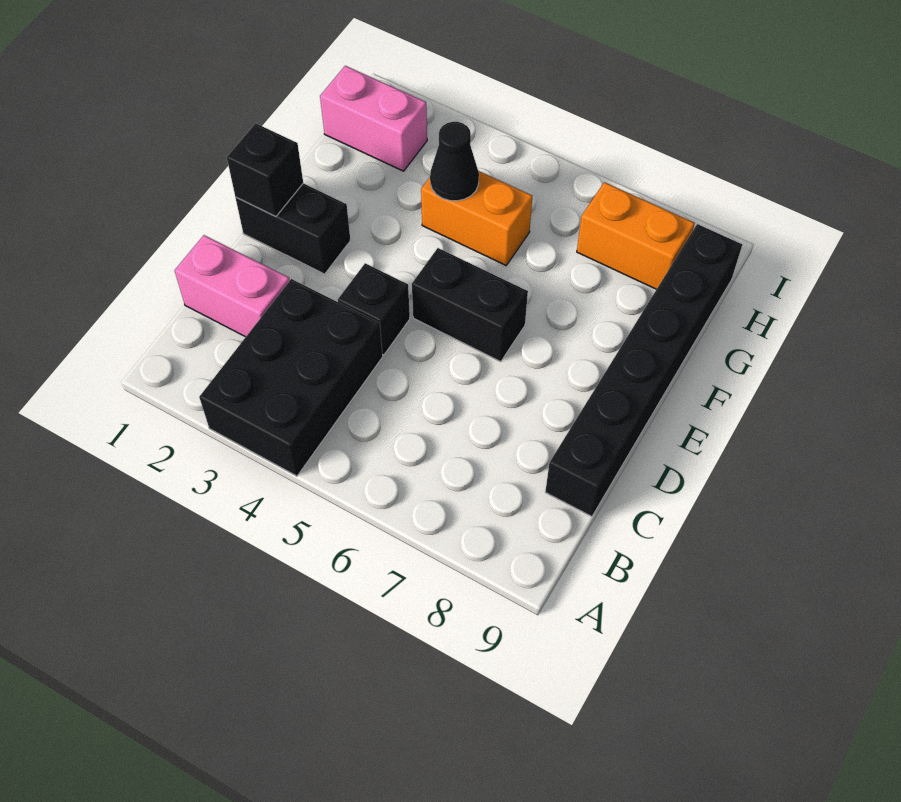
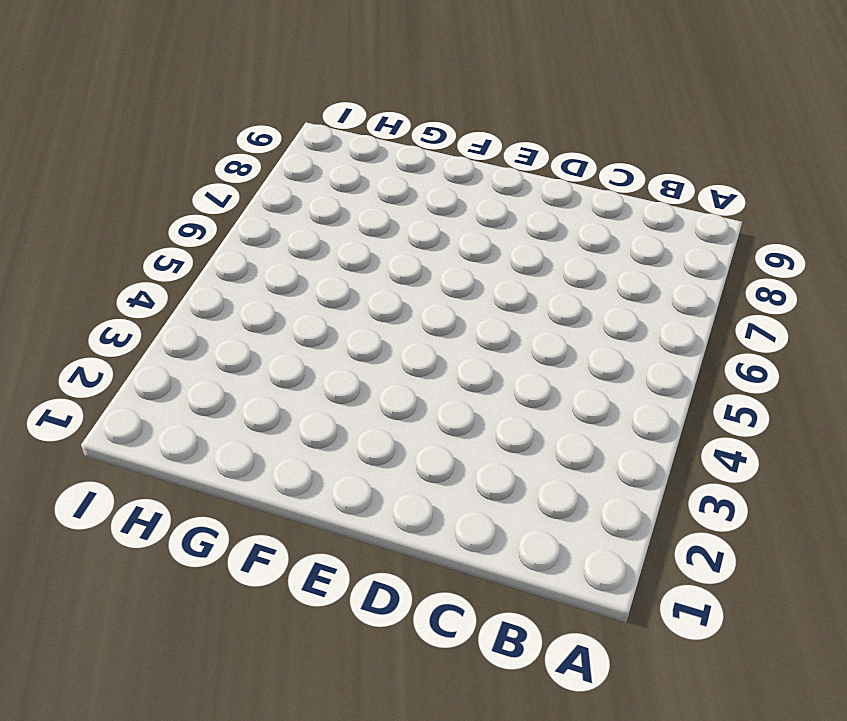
none -> black brick A3:C4 level 1
none -> pink brick C1:C2 level 1

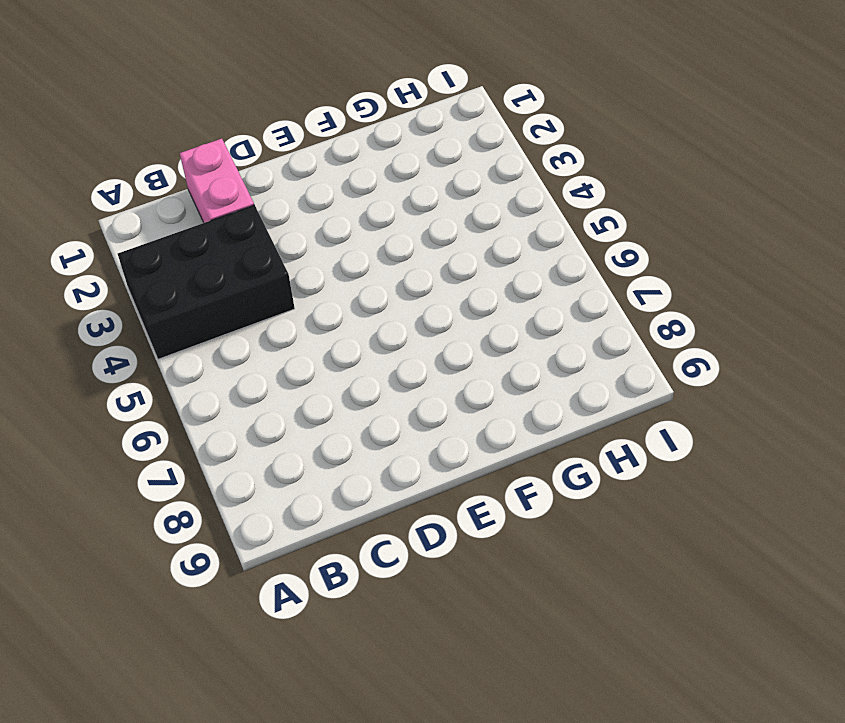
none -> black brick C9:H9 level 1
none -> black brick D4 level 1

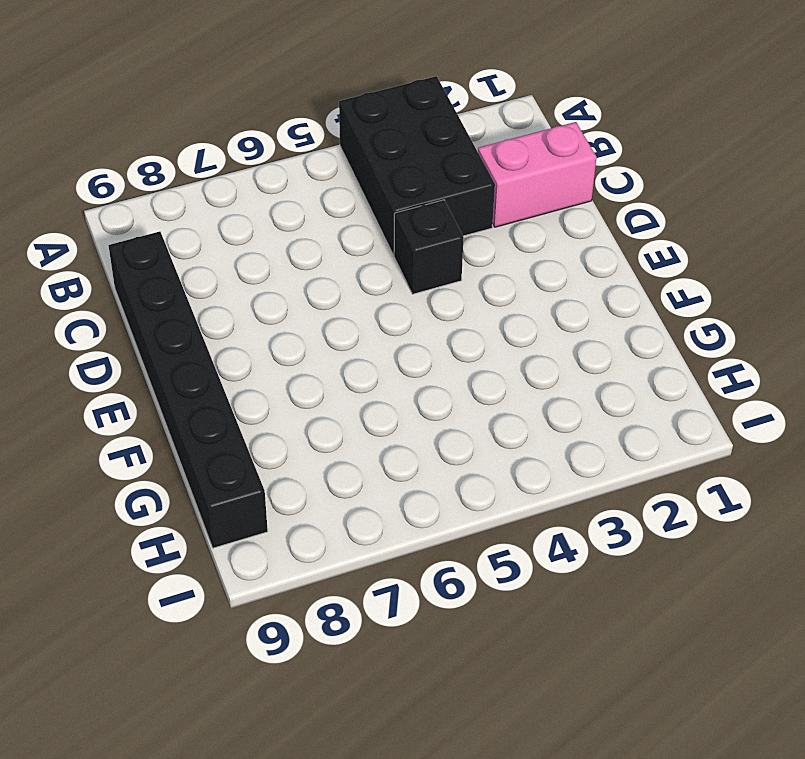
none -> black brick E1:E2 level 1
none -> black brick E5:E6 level 1

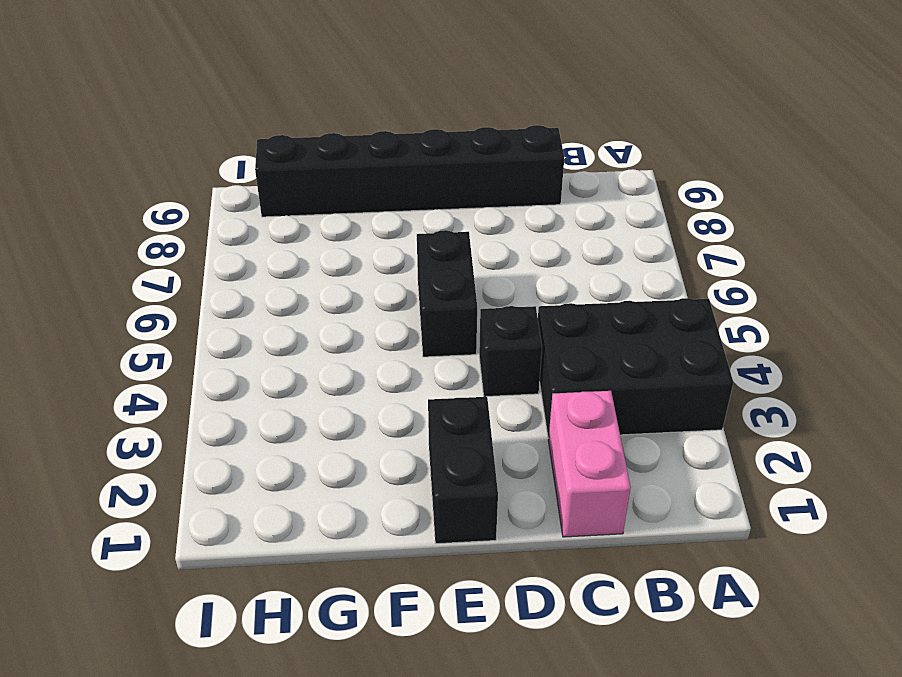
none -> orange brick G4:G5 level 1
none -> pink brick H1:H2 level 1

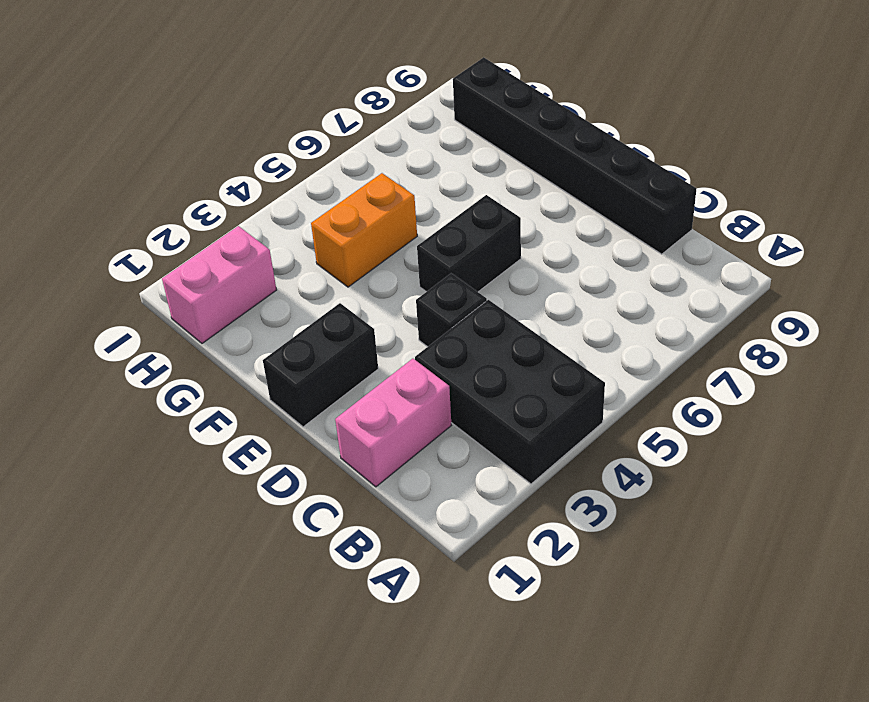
none -> orange brick H7:H8 level 1
none -> black brick E1 level 2

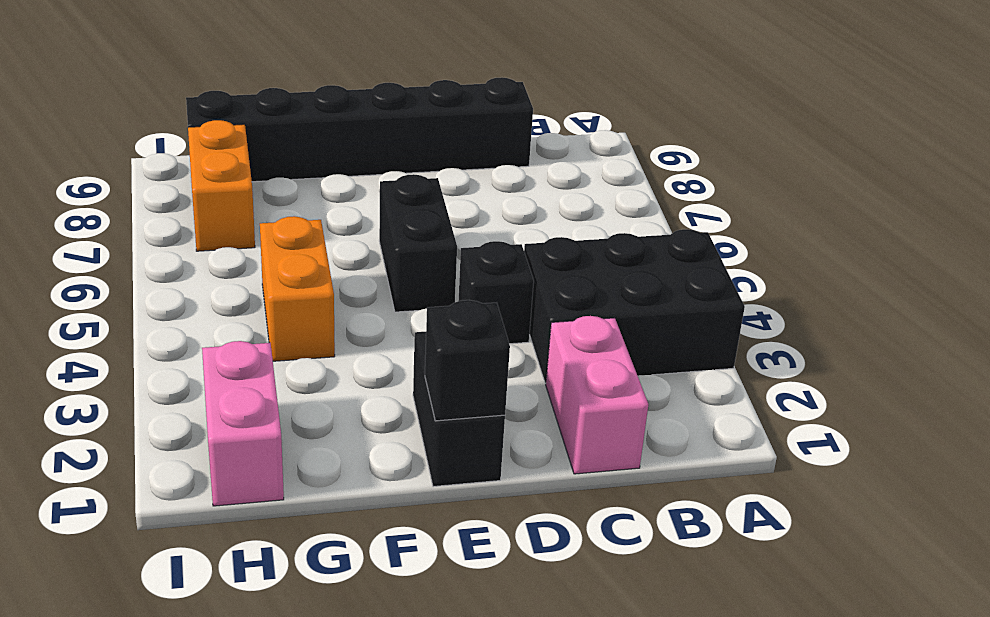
none -> black cone G4 level 2

